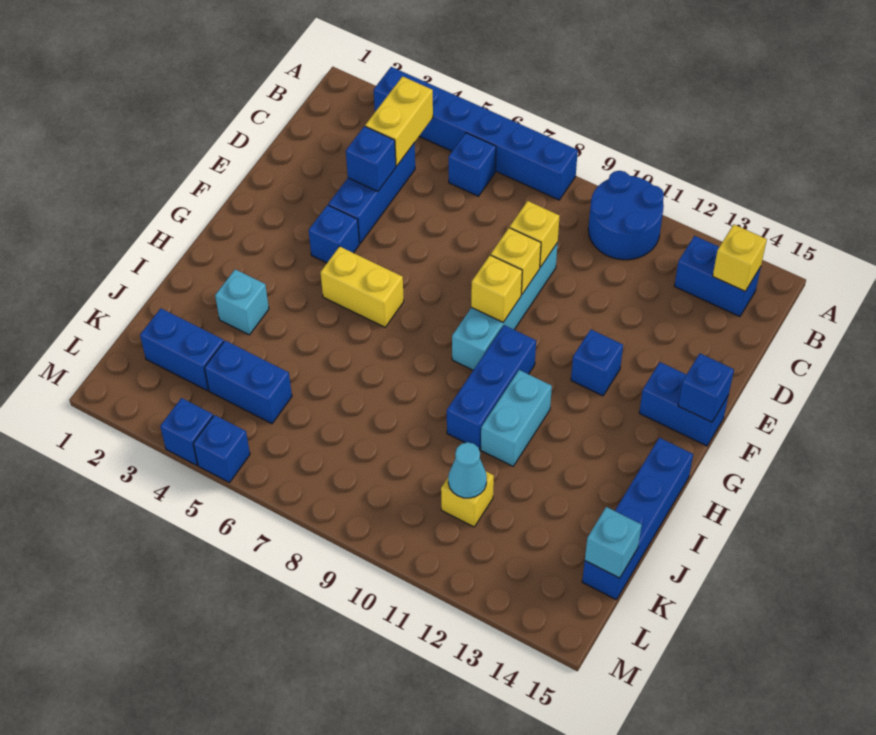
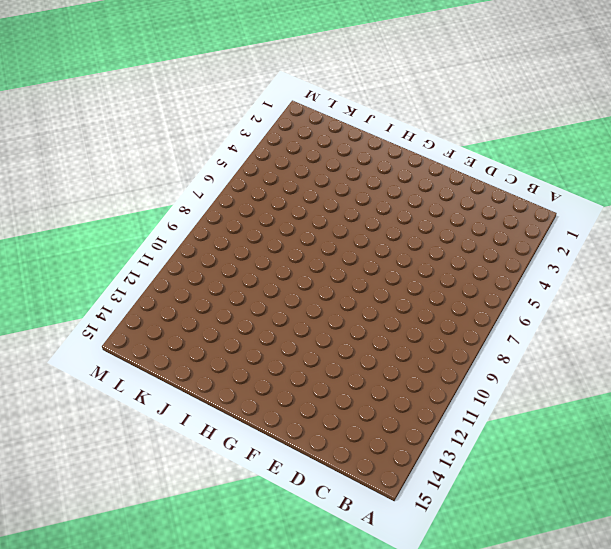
none -> blue brick A3:A8 level 1
none -> blue round brick A10:B11 level 1
none -> blue brick B6 level 1

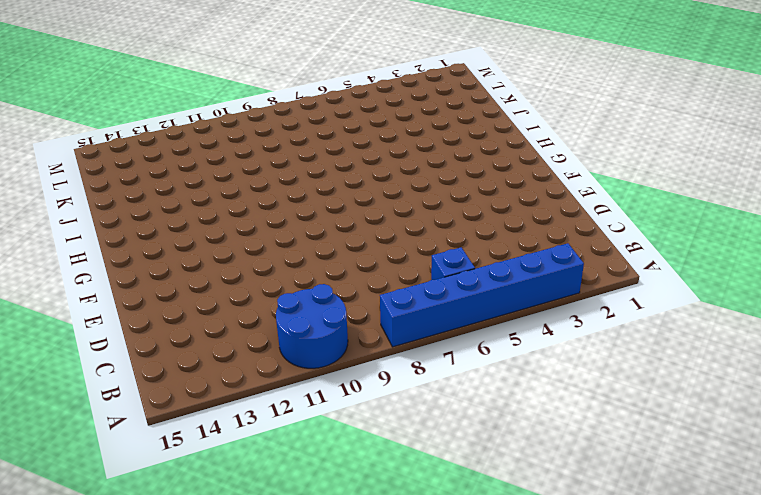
none -> blue brick B13:B14 level 1
none -> blue brick C4:E4 level 1
none -> cyan brick D9:G9 level 1

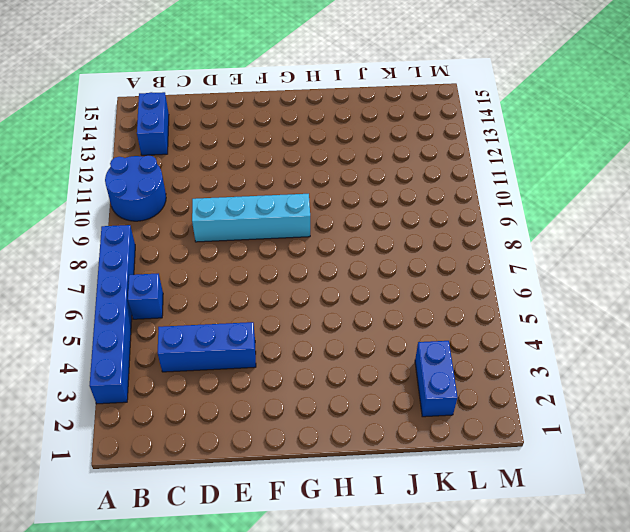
none -> blue brick F4 level 1
none -> blue brick F12 level 1
none -> blue brick F14:F15 level 1

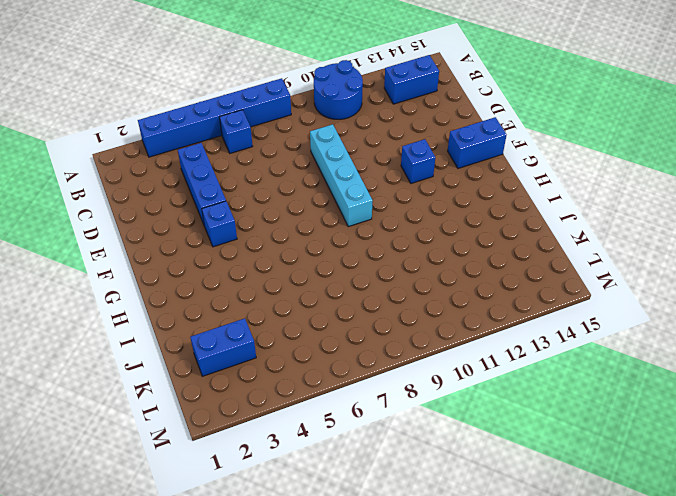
none -> yellow brick G5:G6 level 1
none -> blue brick G10:I10 level 1
none -> cyan brick H11:I11 level 1

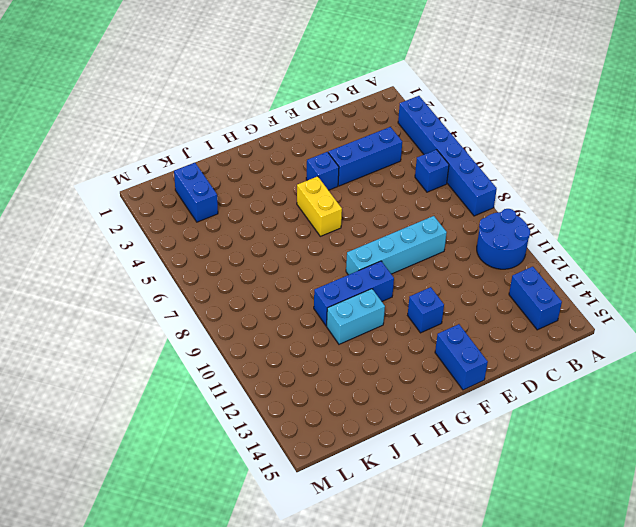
none -> blue brick H15:K15 level 1
none -> cyan brick I3 level 1
none -> blue brick K4:K5 level 1

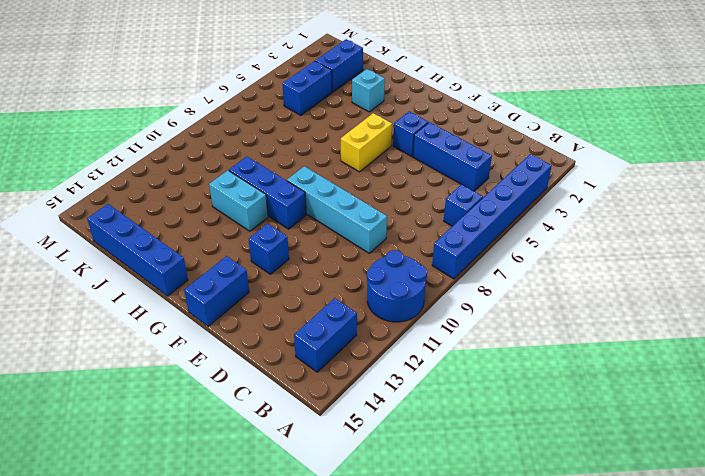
none -> yellow brick K11 level 1
none -> blue brick M4 level 1
none -> blue brick M5 level 1

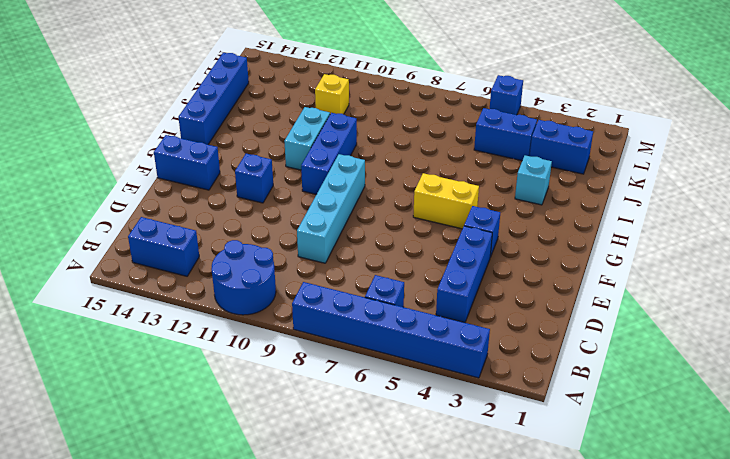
none -> blue brick M4 level 1
none -> yellow brick B4:C4 level 2
none -> yellow brick B14 level 2

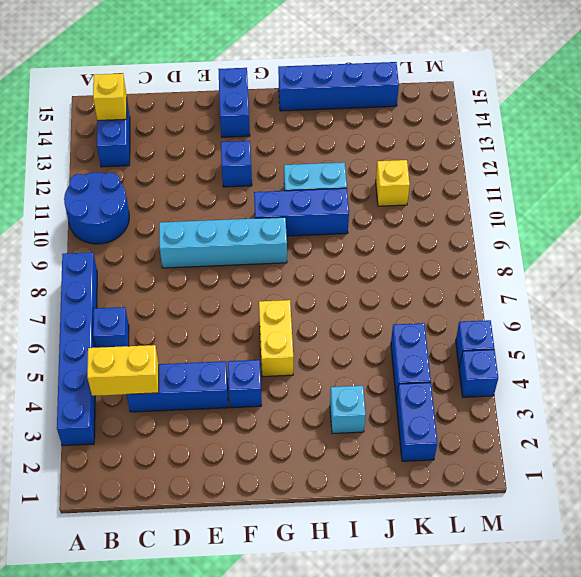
none -> blue brick D4 level 2
none -> yellow brick D9 level 2
none -> yellow brick E9 level 2

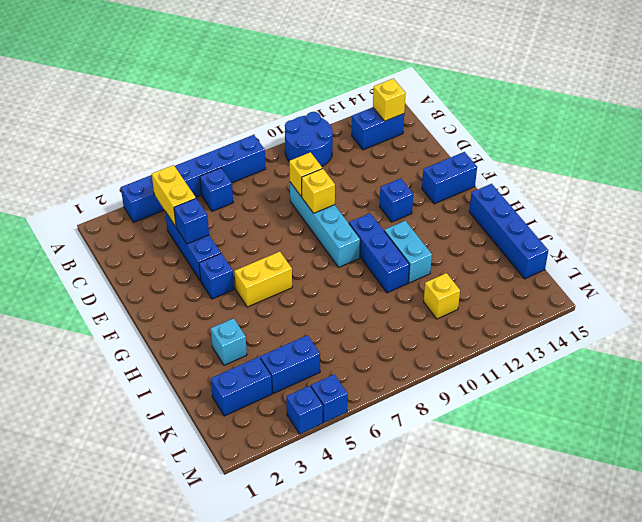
none -> yellow brick F9 level 2
none -> blue brick F15 level 2
none -> cyan cone K11 level 2

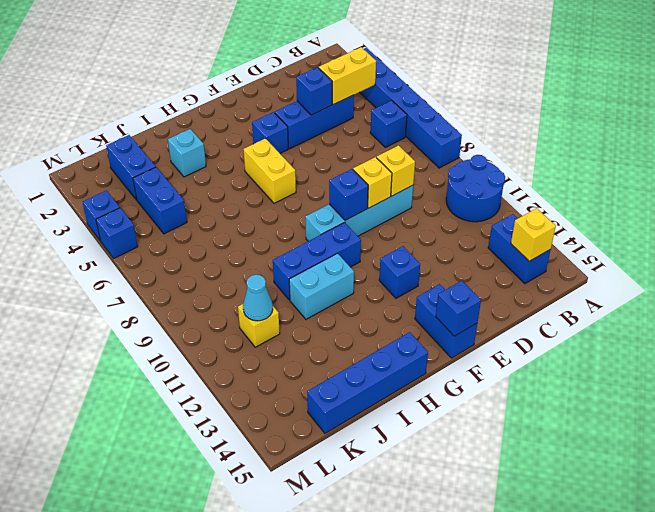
blue brick F9 level 2 -> yellow brick F9 level 2
none -> cyan brick K15 level 2

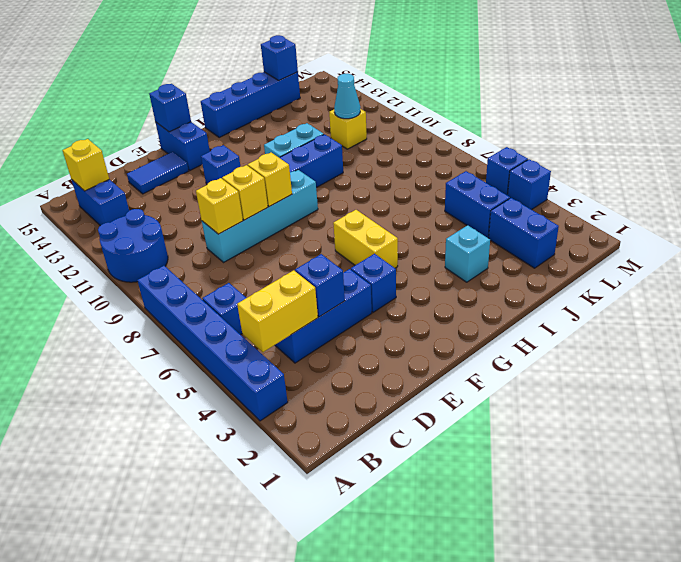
blue tile D14:E14 level 1 -> none
blue brick K15 level 2 -> cyan brick K15 level 2

